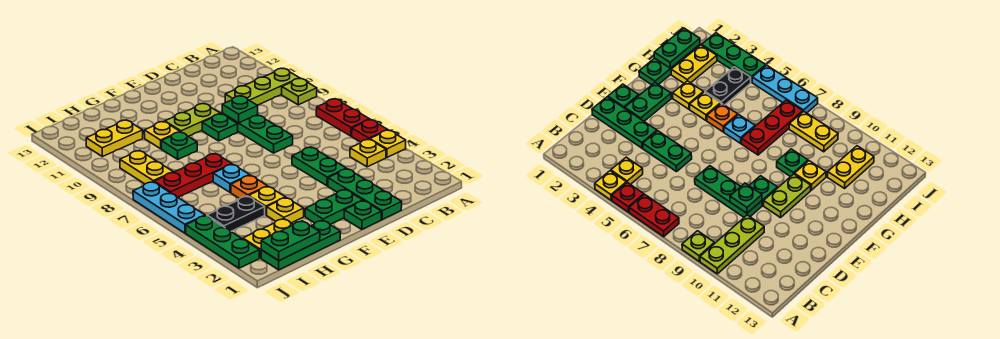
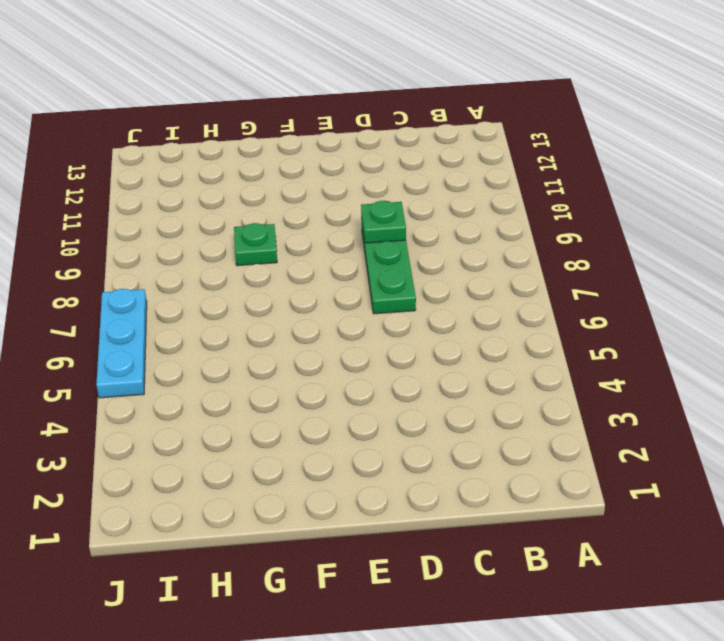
none -> yellow plate A4 level 1
none -> red plate A5 level 1
none -> red plate A6:A7 level 1

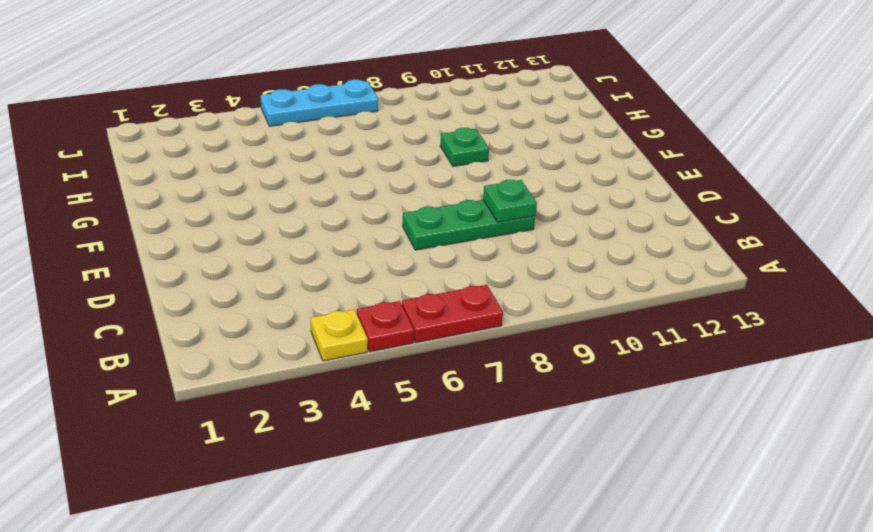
none -> lime plate A9 level 1
none -> lime plate A10:C10 level 1
none -> yellow plate B4 level 1

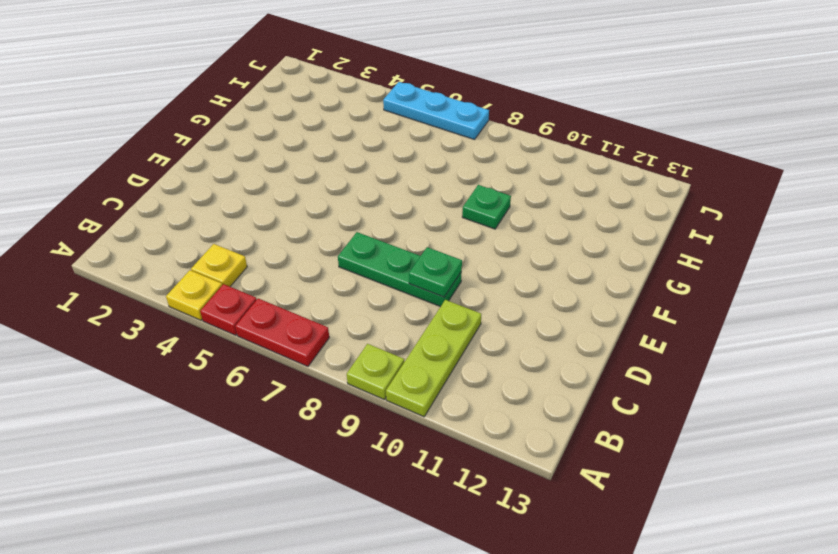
none -> green plate D1:D3 level 1
none -> green plate D4:D5 level 1
none -> green plate E1 level 1

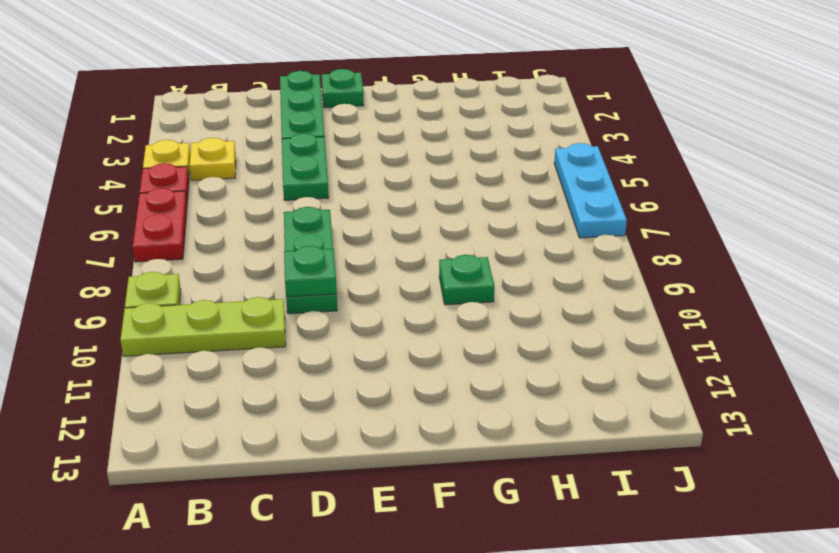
none -> green plate E2:F2 level 1
none -> green plate E9 level 1
none -> lime plate E10:F10 level 1

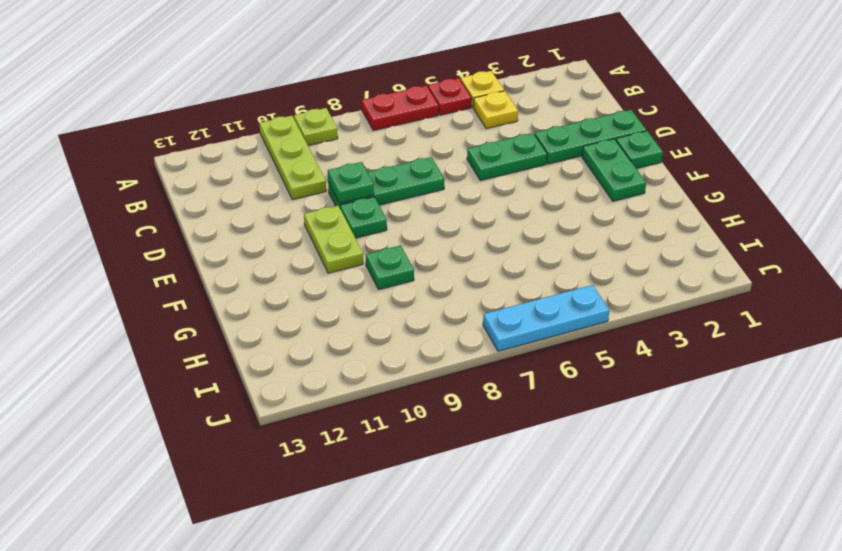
none -> green plate G1:I1 level 1
none -> yellow plate G3 level 1
none -> yellow plate G4 level 1

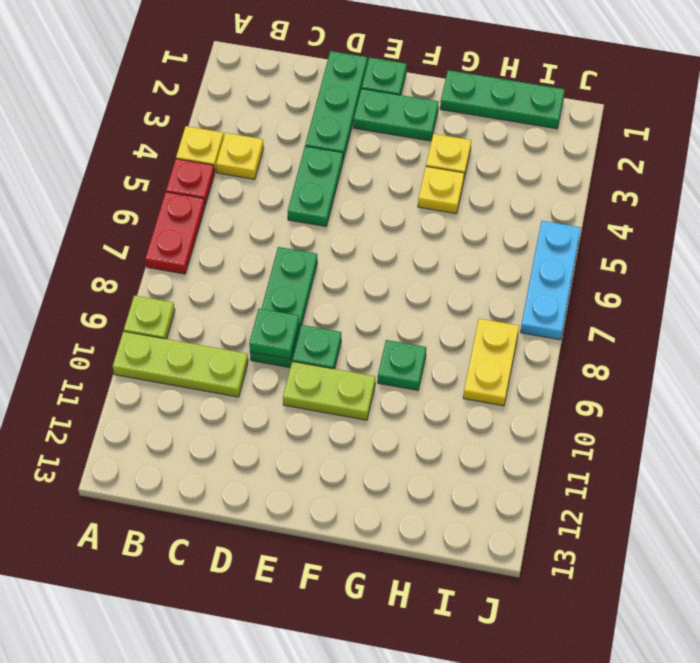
none -> orange plate G5 level 1
none -> cyan plate G6 level 1
none -> red plate G7:I7 level 1

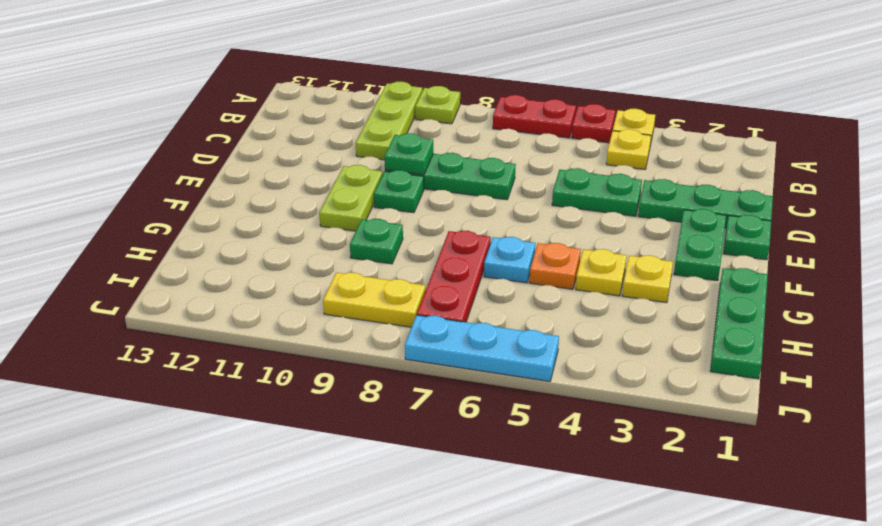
none -> yellow plate G10 level 1
none -> yellow plate H2:I2 level 1
none -> black plate H4:I4 level 1

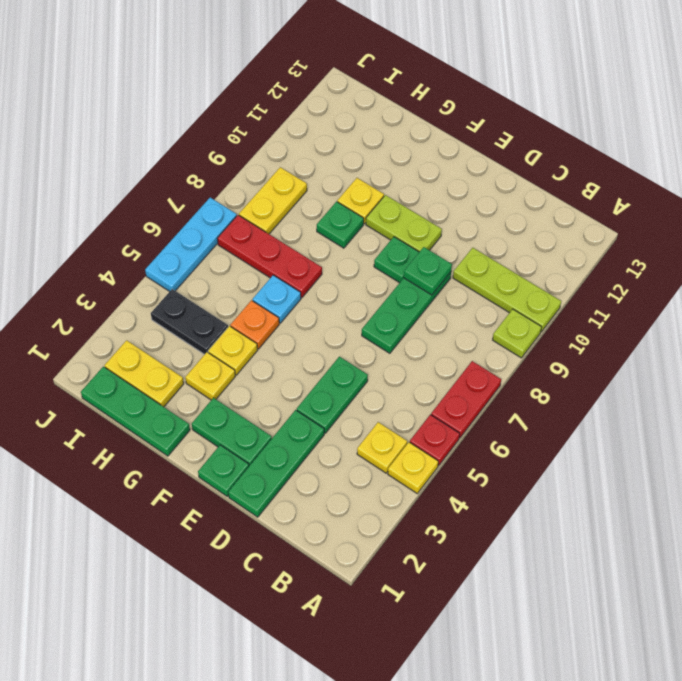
none -> yellow plate H11:I11 level 1
none -> green plate J2:J4 level 1
none -> green plate H1:I1 level 2

